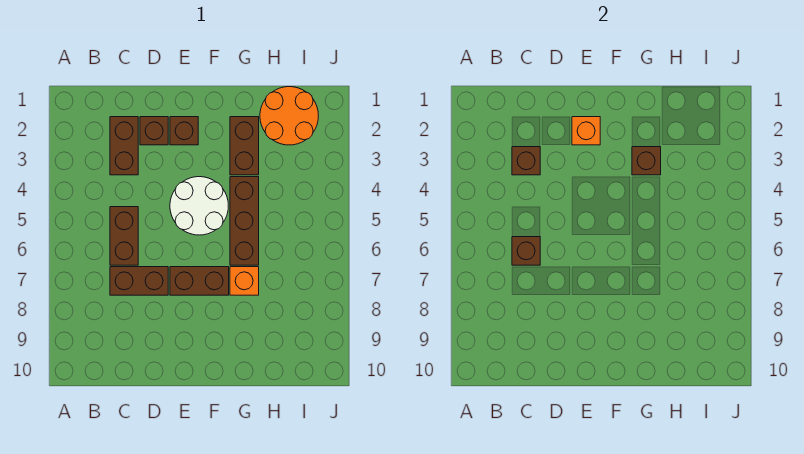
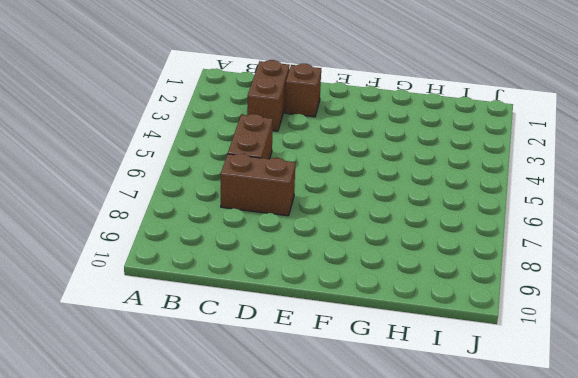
none -> brown brick E2 level 1
none -> white round brick E4:F5 level 1
none -> brown brick E7:F7 level 1

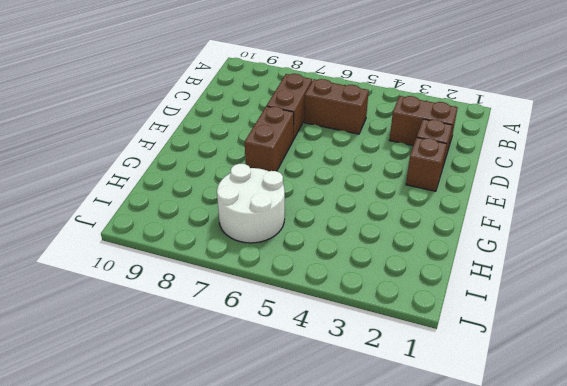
white round brick H6:I7 level 1 -> white round brick E4:F5 level 1
none -> brown brick G2:G3 level 1
none -> brown brick G4:G6 level 1
none -> orange brick G7 level 1

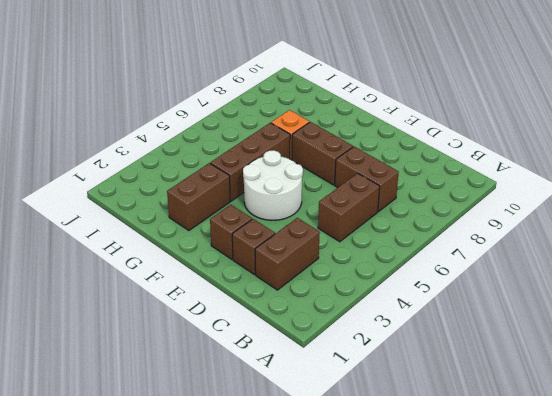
none -> orange round brick H1:I2 level 1
none -> brown brick C3 level 2
none -> brown brick C6 level 2

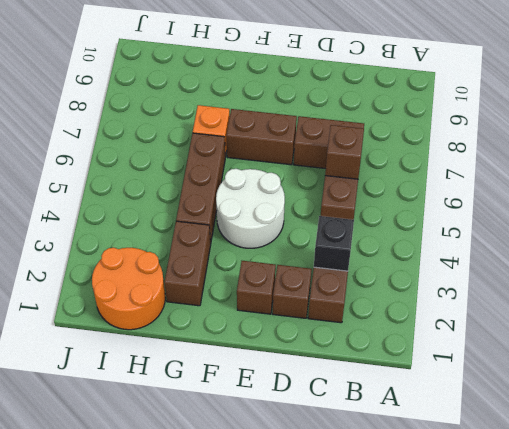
black brick C3 level 2 -> brown brick C3 level 2
none -> orange brick E2 level 2
none -> brown brick G3 level 2

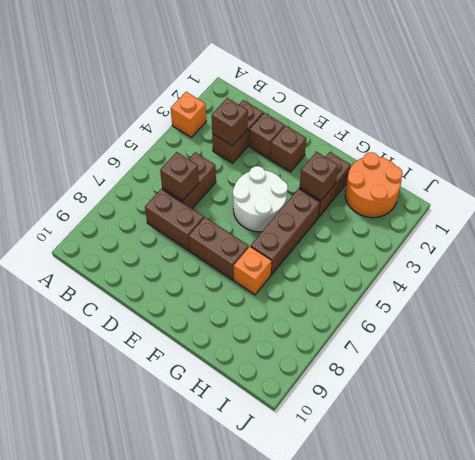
orange brick A3 level 1 -> orange brick E2 level 2

